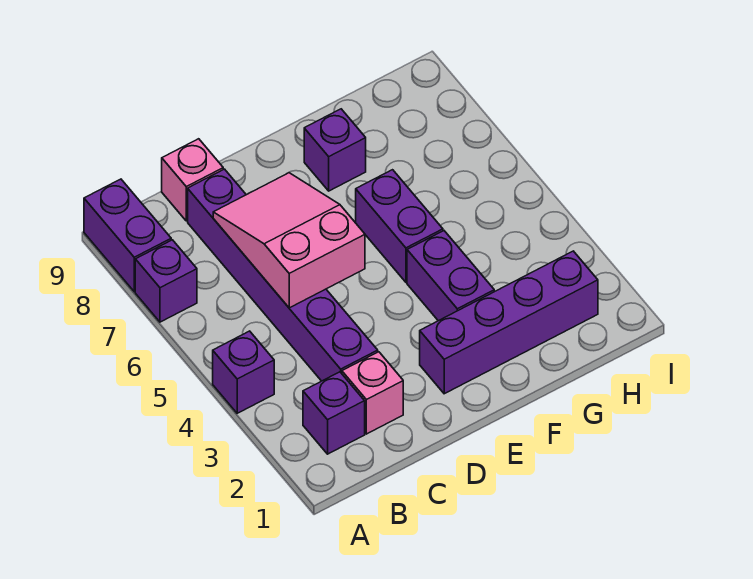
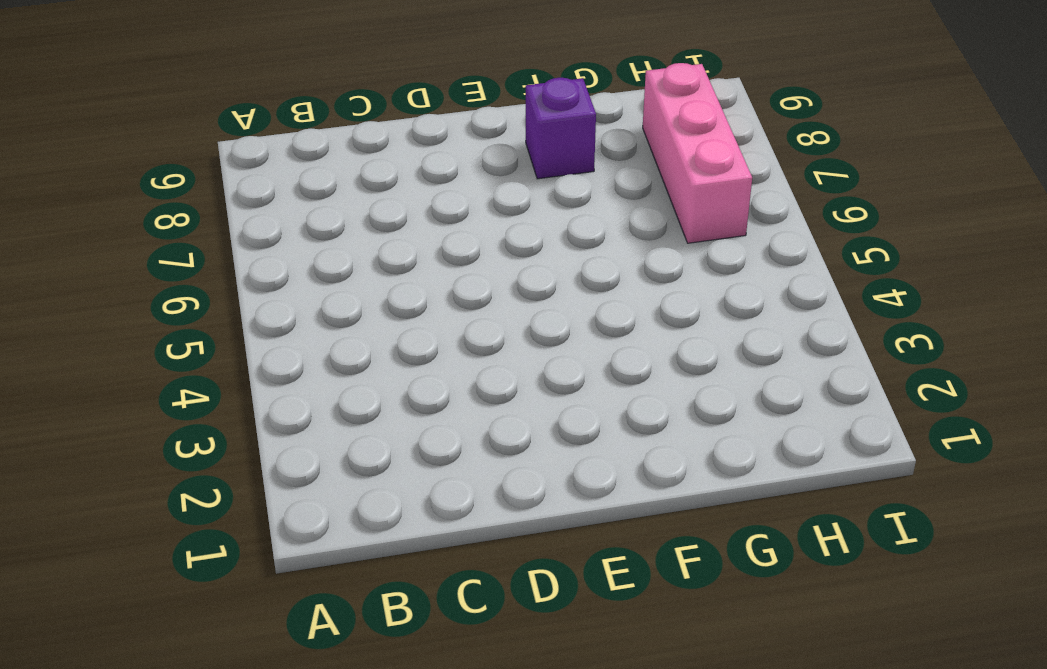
pink brick H6:H8 level 1 -> none
none -> purple brick A4 level 1
none -> purple brick A7 level 1
none -> purple brick A8:A9 level 1

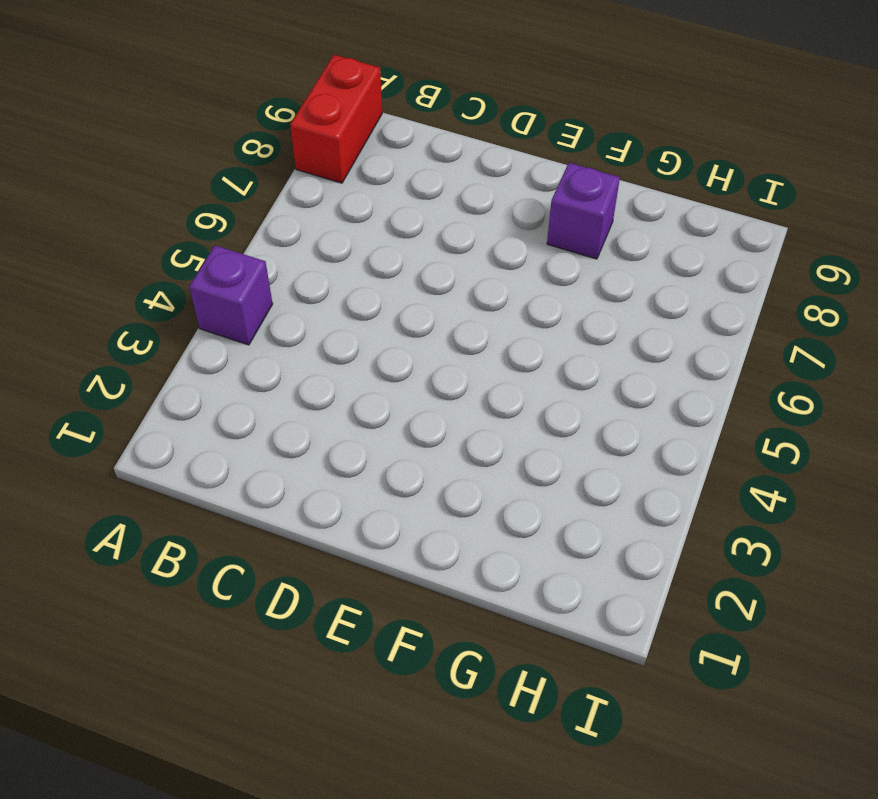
red brick A8:A9 level 1 -> purple brick A8:A9 level 1
none -> purple brick A7 level 1
none -> purple brick B2 level 1
none -> pink brick C2 level 1

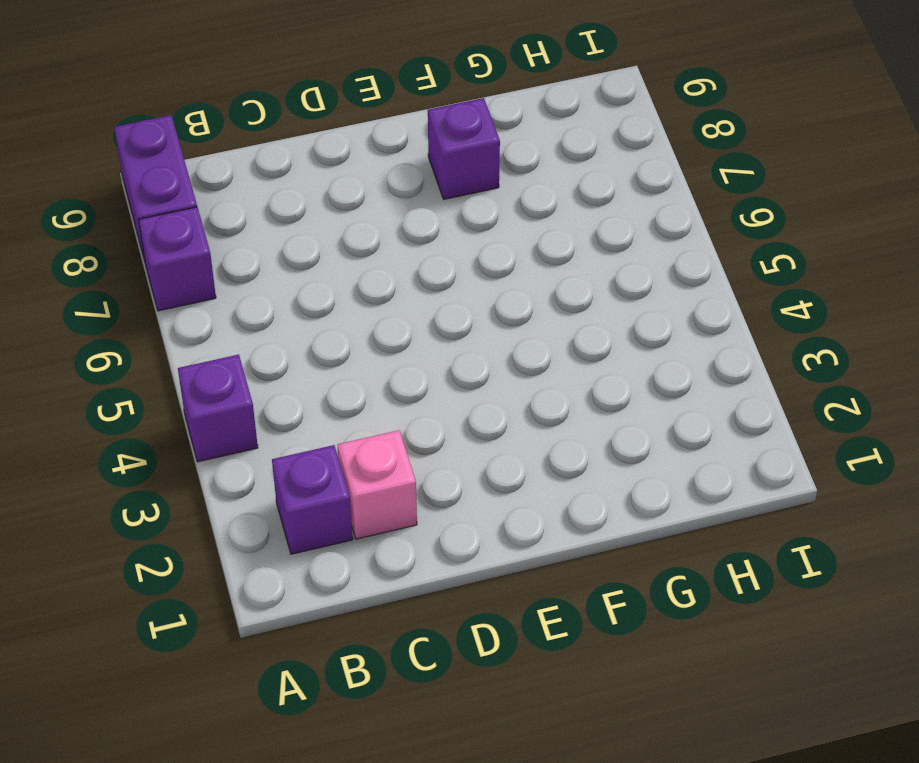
none -> purple brick C3:C8 level 1
none -> pink brick C9 level 1
none -> purple brick E2:H2 level 1

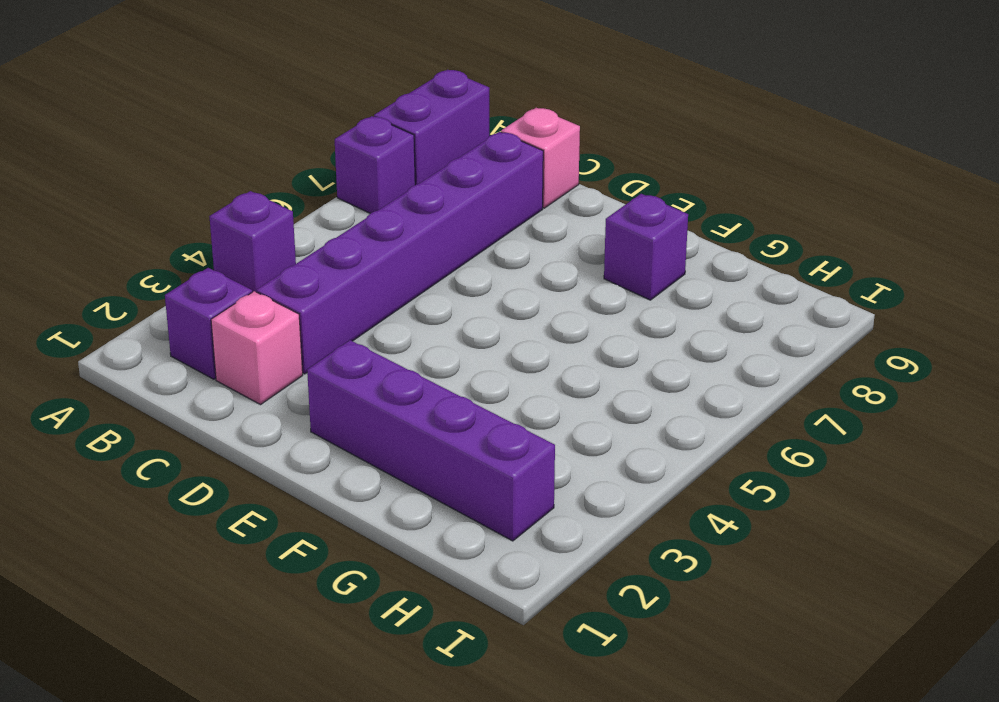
none -> purple brick F3:F4 level 1
none -> purple brick F5:F6 level 1
none -> pink slope C5:D7 level 2 top 5

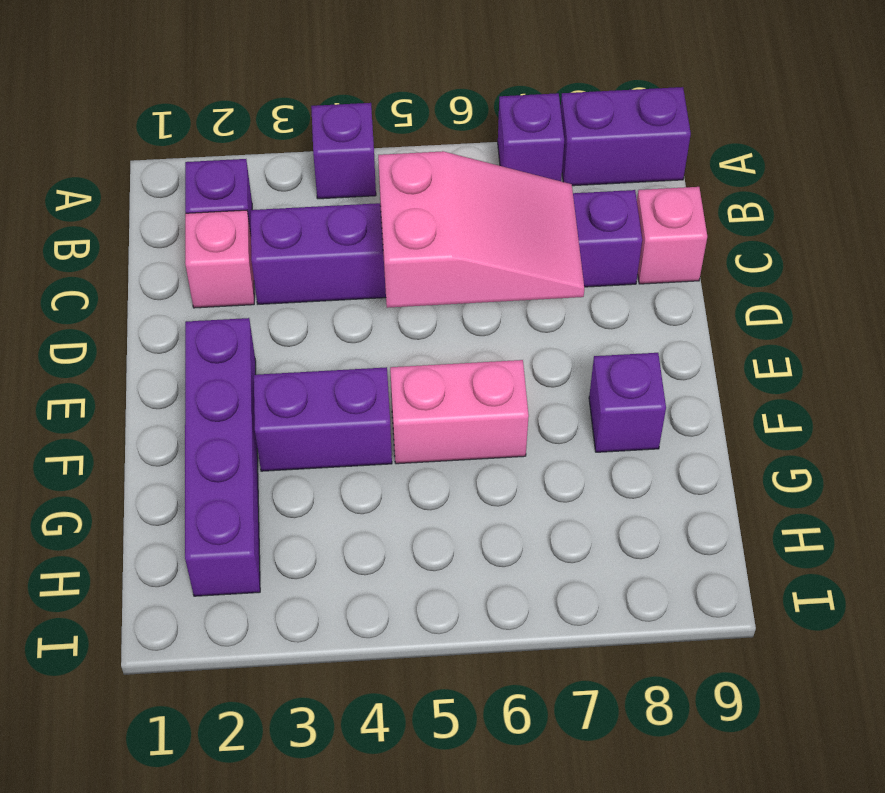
pink brick F5:F6 level 1 -> purple brick F5:F6 level 1

